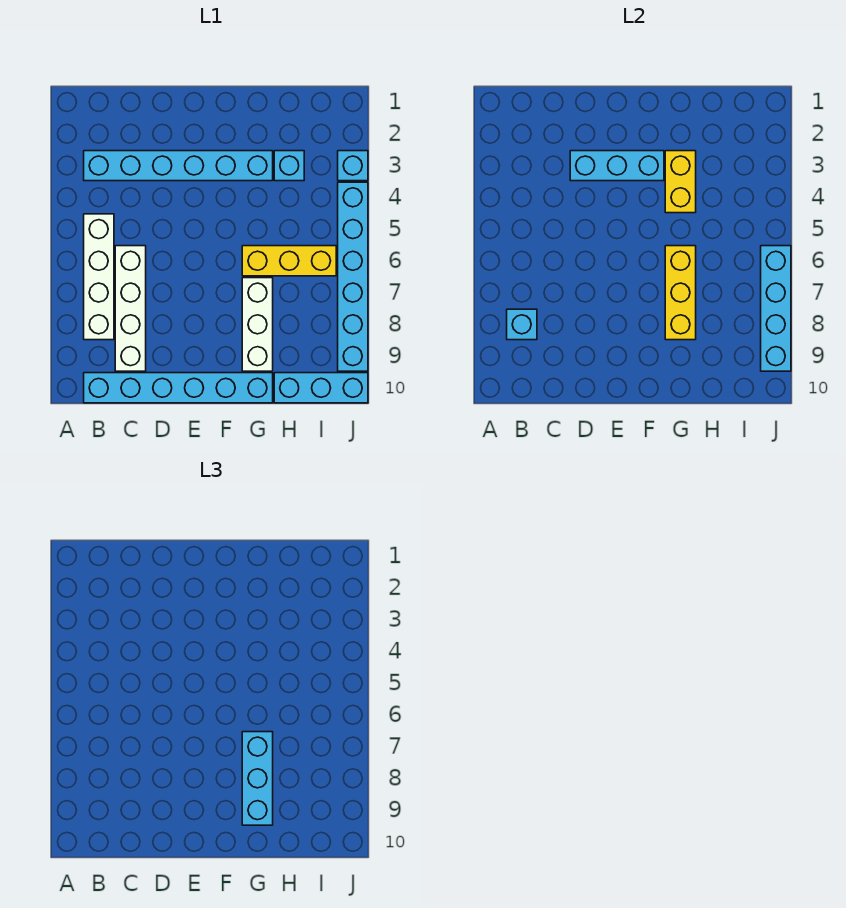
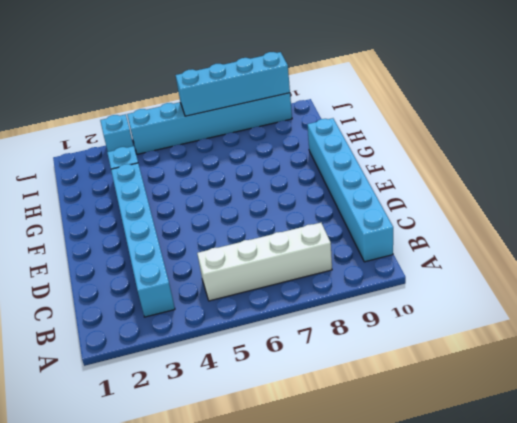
none -> white brick C6:C9 level 1
none -> yellow brick G6:I6 level 1
none -> white brick G7:G9 level 1

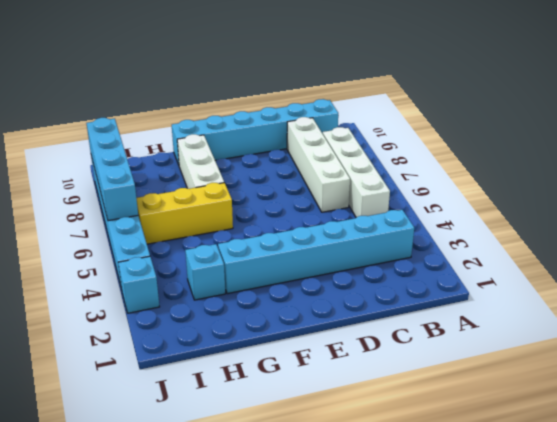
none -> cyan brick H10:J10 level 1
none -> cyan brick B8 level 2
none -> cyan brick D3:F3 level 2

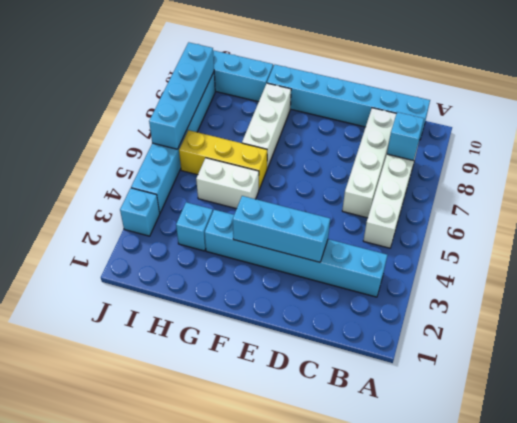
white brick G5:H5 level 1 -> none
none -> yellow brick G3:G4 level 2
none -> yellow brick G6:G8 level 2
none -> cyan brick G7:G9 level 3

